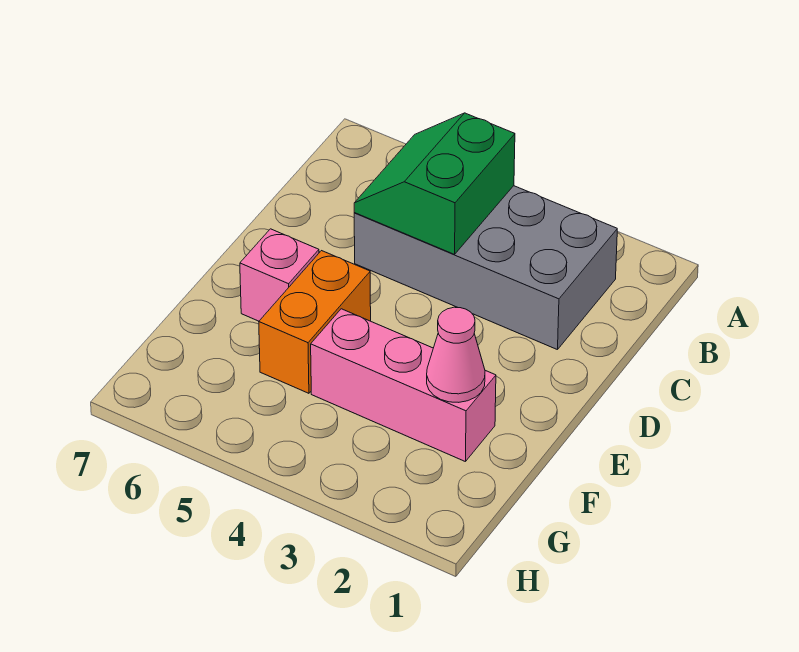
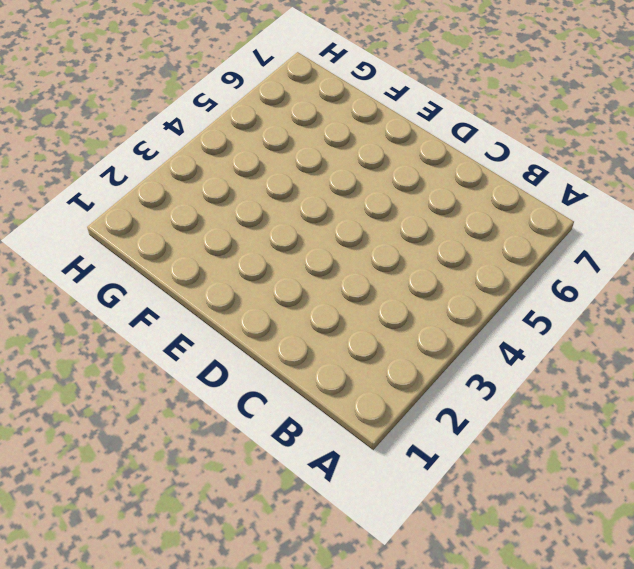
none -> grey brick B2:C5 level 1
none -> orange brick E5:F5 level 1

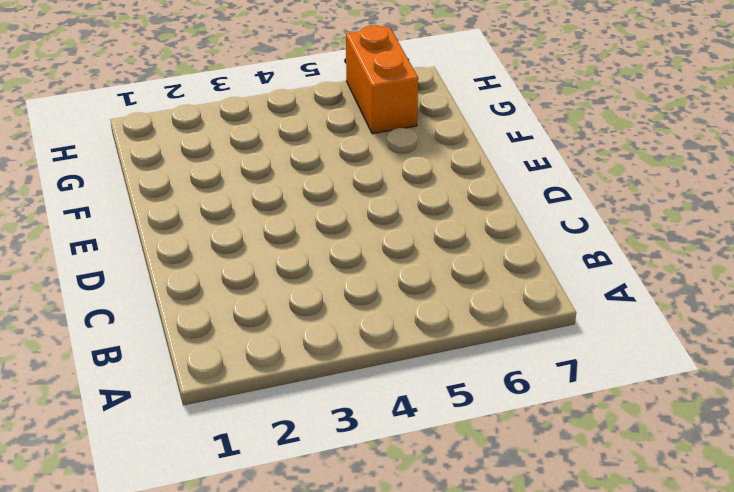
orange brick G6:H6 level 1 -> orange brick E5:F5 level 1
none -> grey brick B2:C5 level 1
none -> pink brick E6 level 1

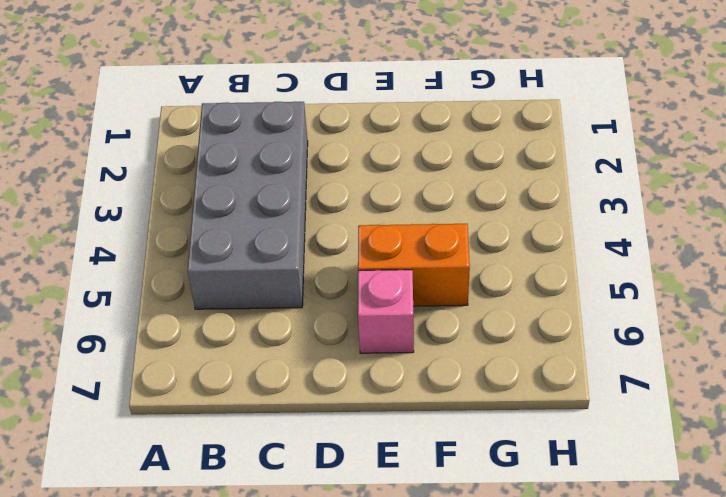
none -> pink brick F2:F4 level 1
none -> green slope B4:C5 level 2 top 4

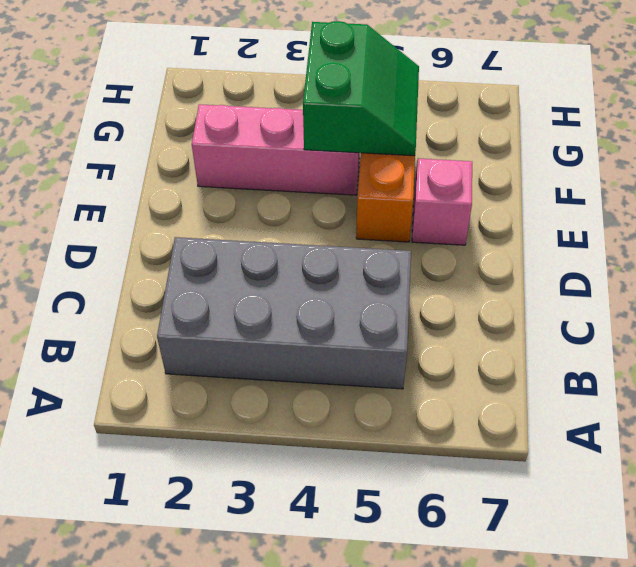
green slope F4:G5 level 2 top 4 -> green slope B4:C5 level 2 top 4
none -> pink cone F2 level 2

